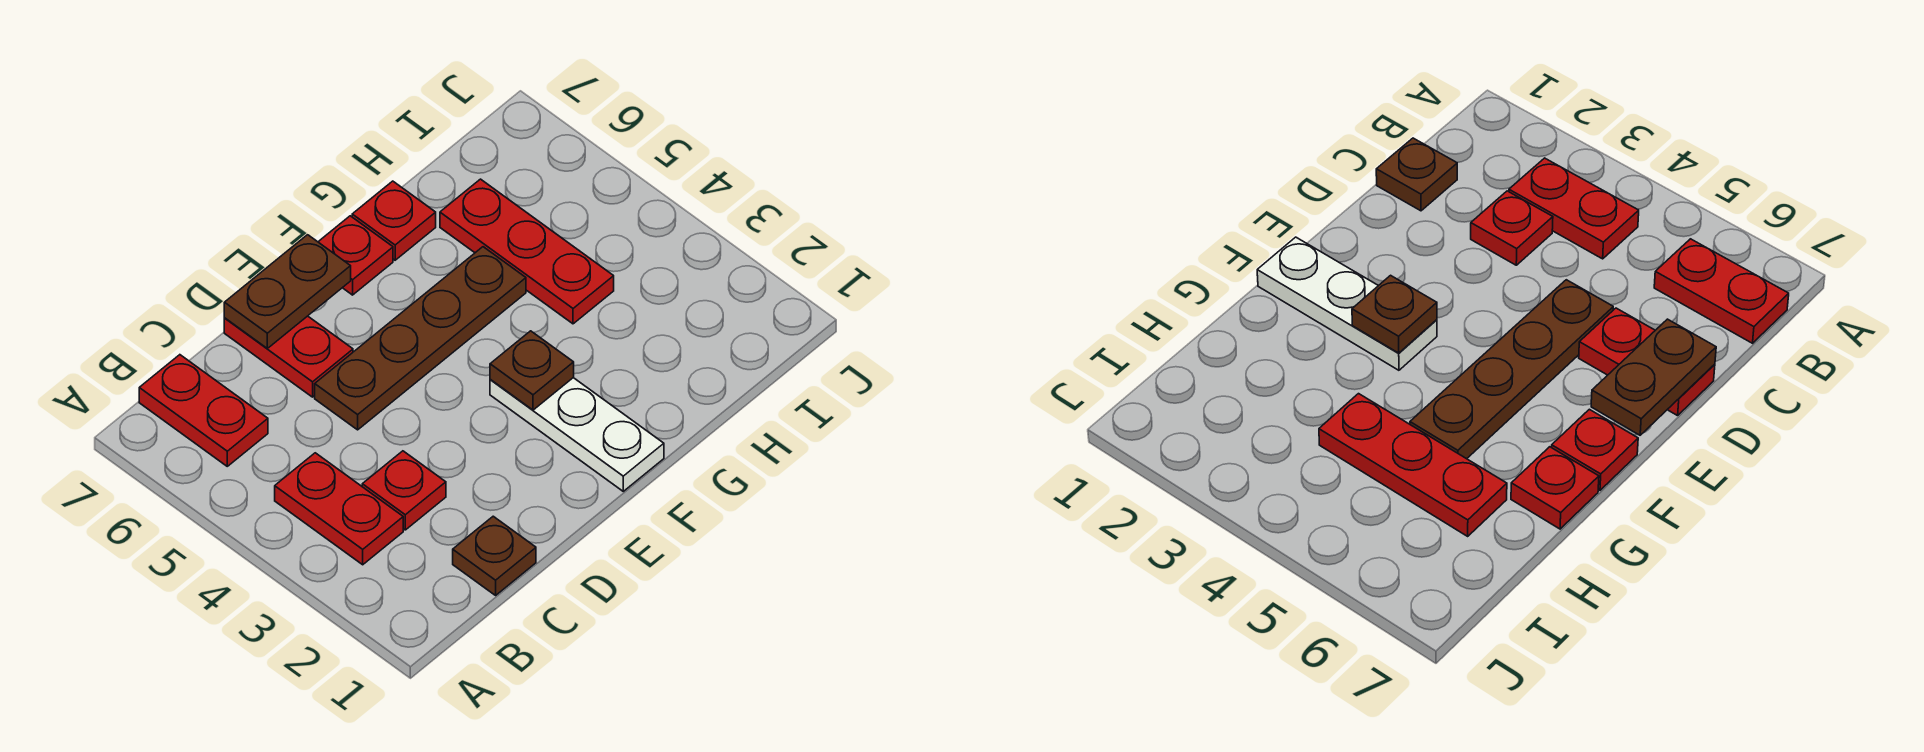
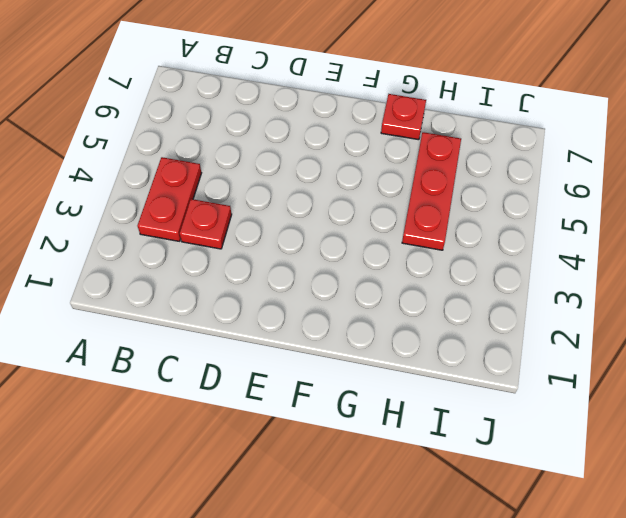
none -> red plate B6:B7 level 1
none -> brown plate C1 level 1
none -> brown plate D5:G5 level 1

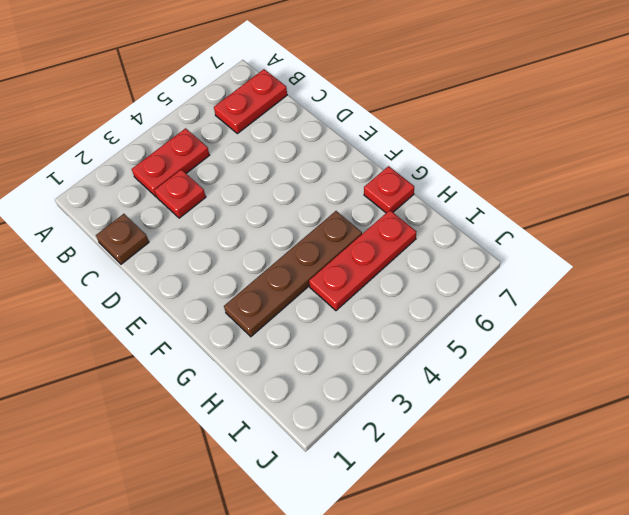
brown plate G2:G5 level 1 -> brown plate D5:G5 level 1
none -> red plate D6:D7 level 1
none -> white plate F1:F3 level 1
none -> red plate F7 level 1

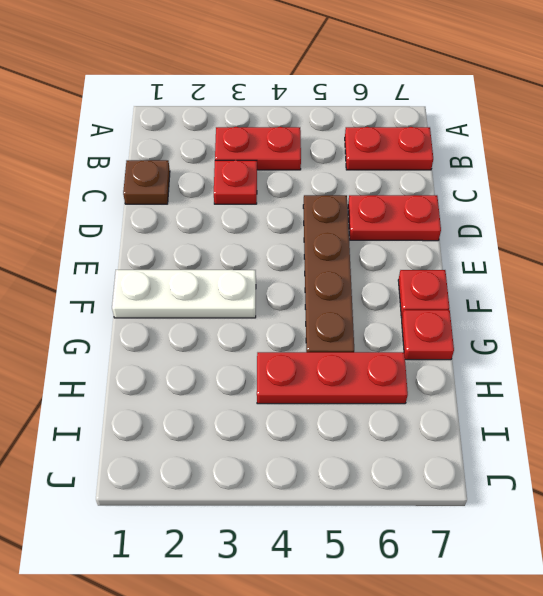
none -> brown plate D7:E7 level 2
none -> brown plate F3 level 2

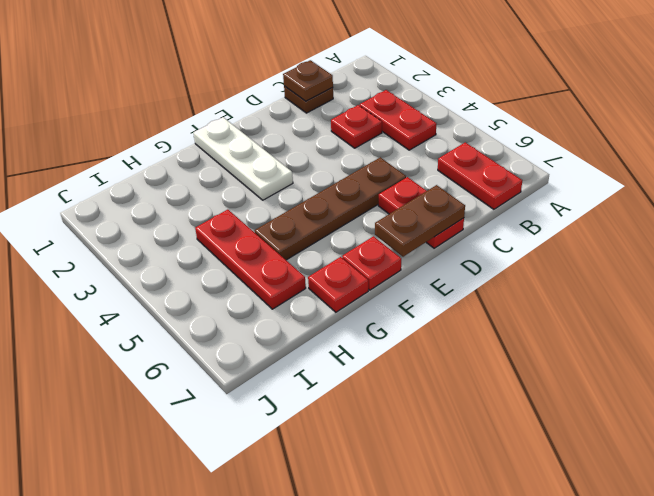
brown plate C1 level 2 -> brown plate F3 level 2

